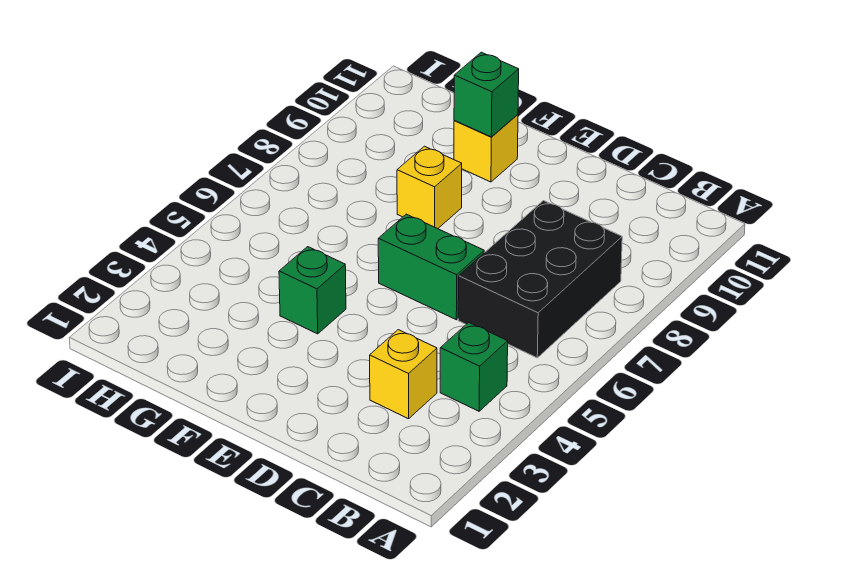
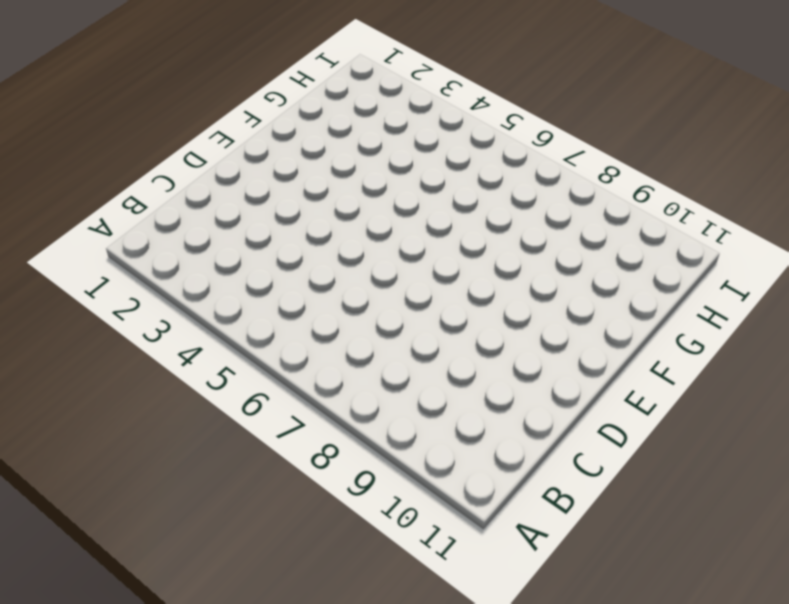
none -> green brick B4 level 1
none -> black brick B6:C8 level 1

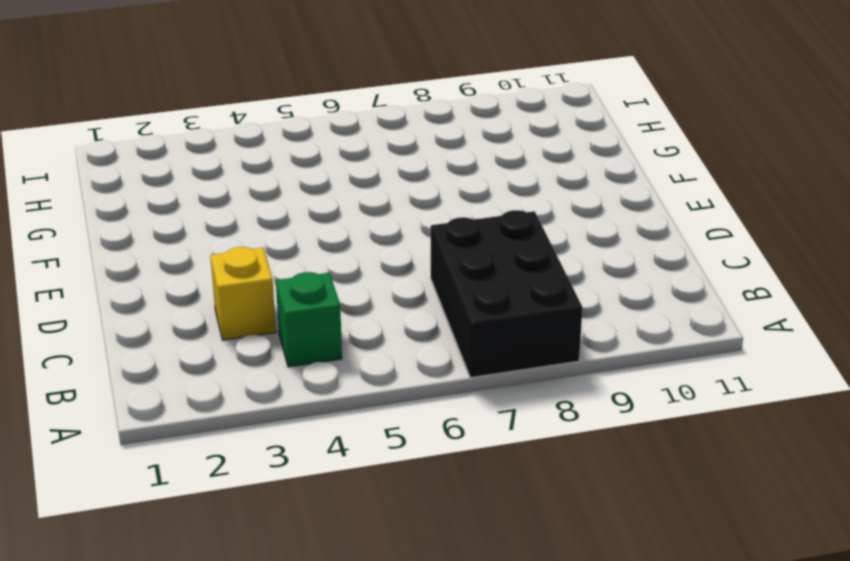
black brick A7:C8 level 1 -> black brick B6:C8 level 1
none -> green brick D6:E6 level 1
none -> green brick F4 level 1

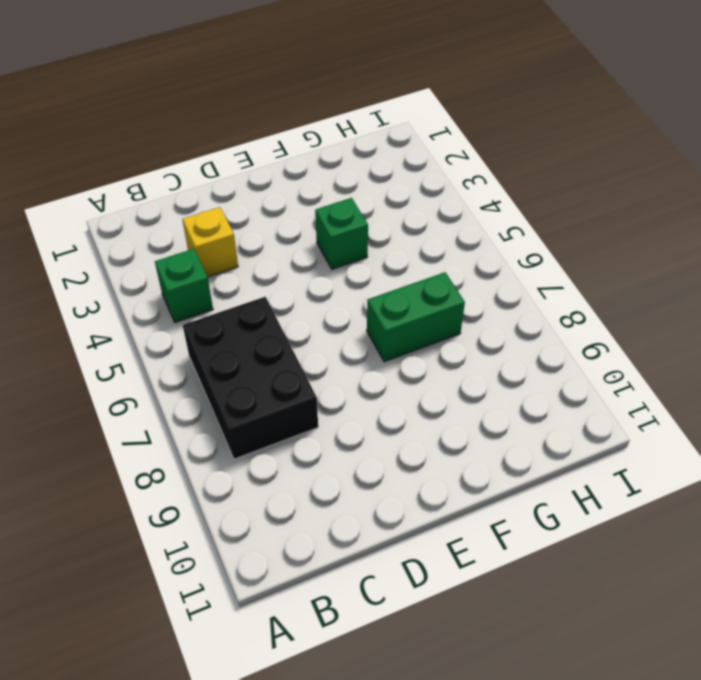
green brick F7:G7 level 1 -> green brick D6:E6 level 1
none -> yellow brick F8 level 1
none -> yellow brick F10 level 1

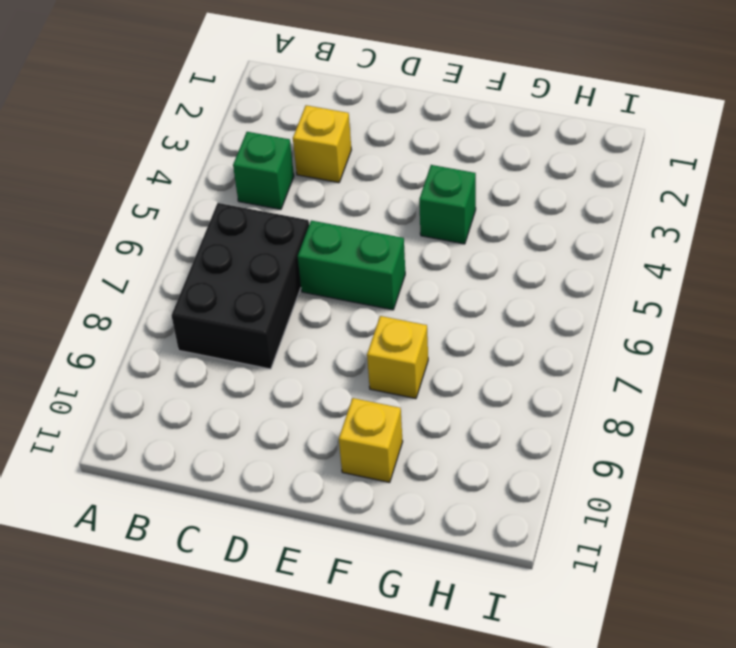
none -> green brick F10 level 2

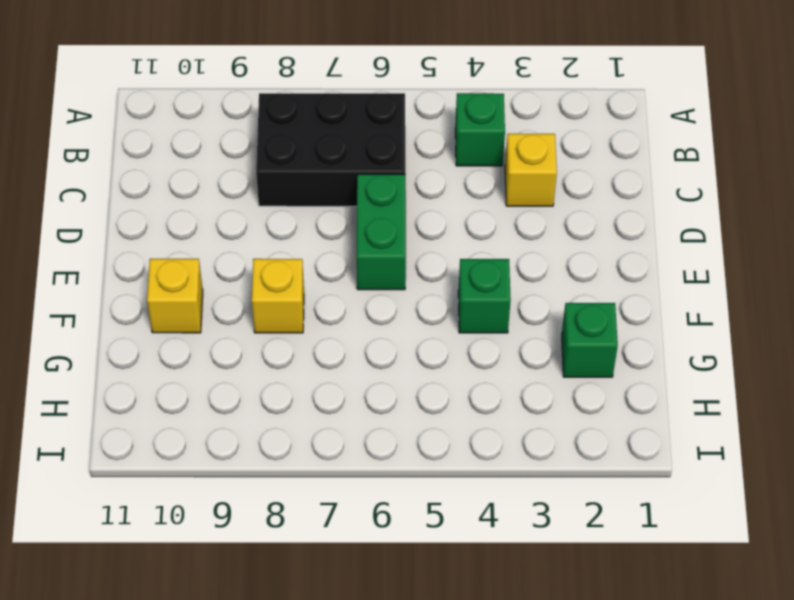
green brick G2 level 1 -> green brick F10 level 2

